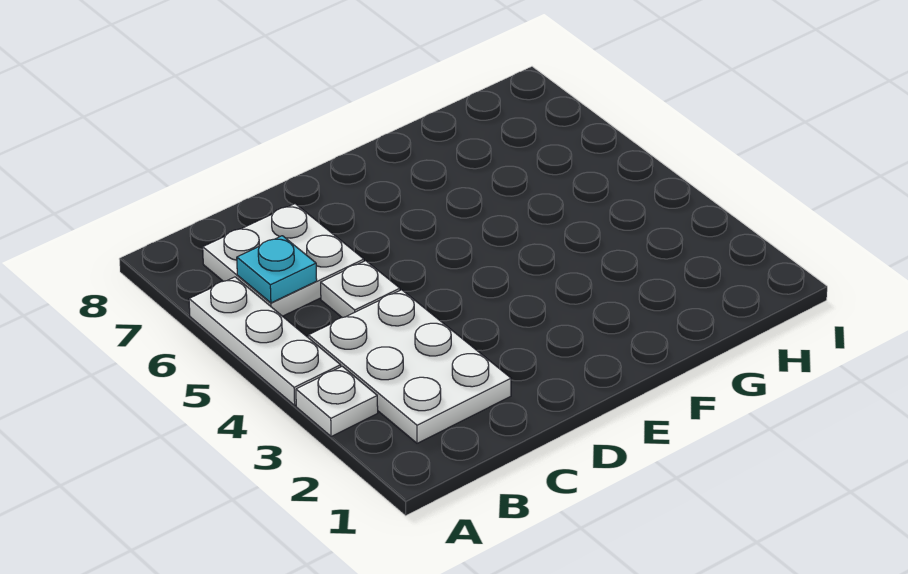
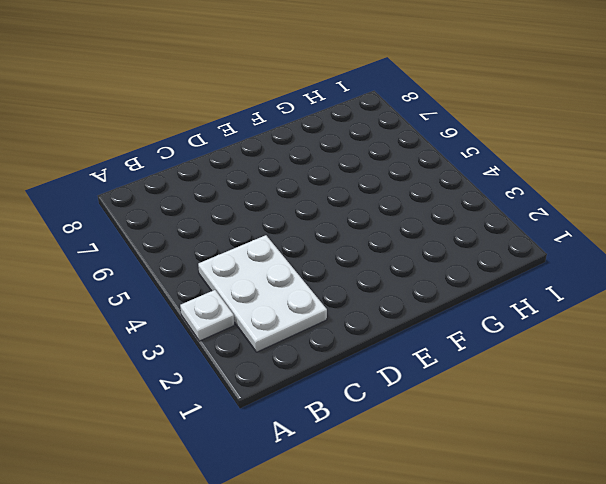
none -> white plate A4:A6 level 1
none -> white plate B6:C7 level 1

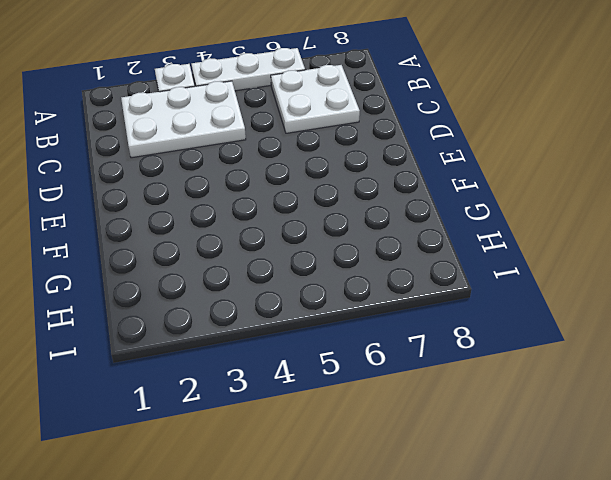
none -> white plate C5 level 1
none -> cyan plate B6 level 2

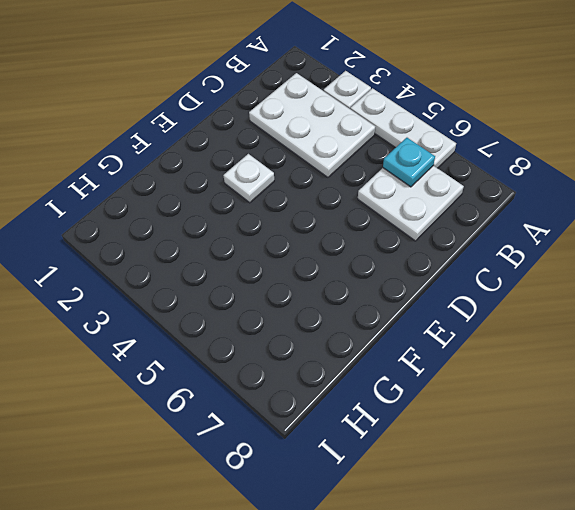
white plate E3 level 1 -> white plate C5 level 1

